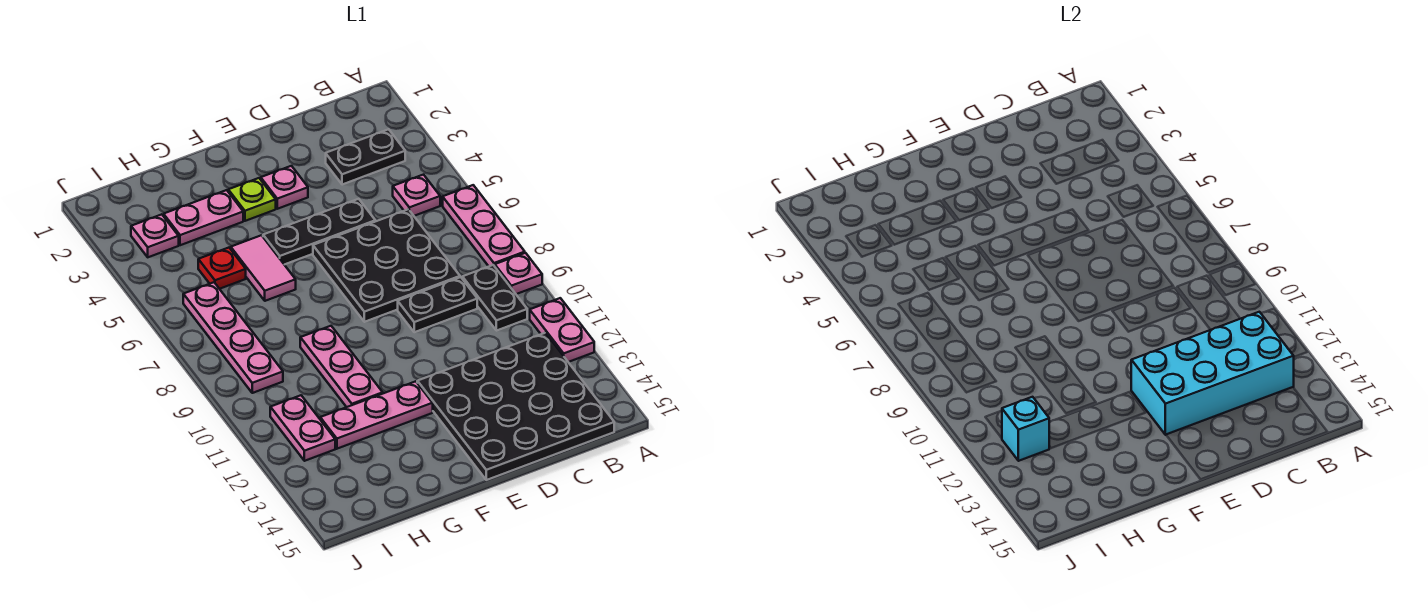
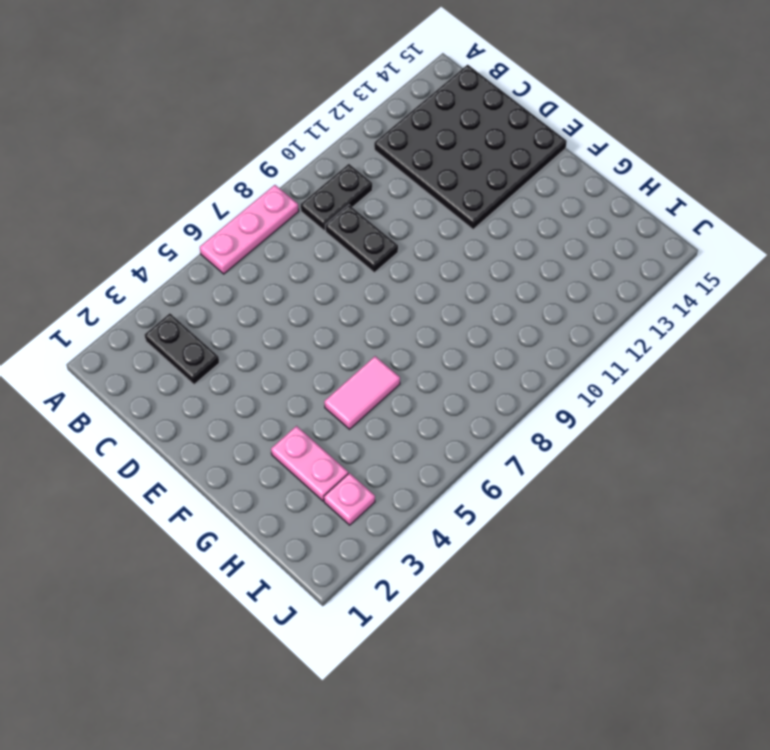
none -> pink plate A9 level 1
none -> pink plate A11:A12 level 1
none -> pink plate B5 level 1

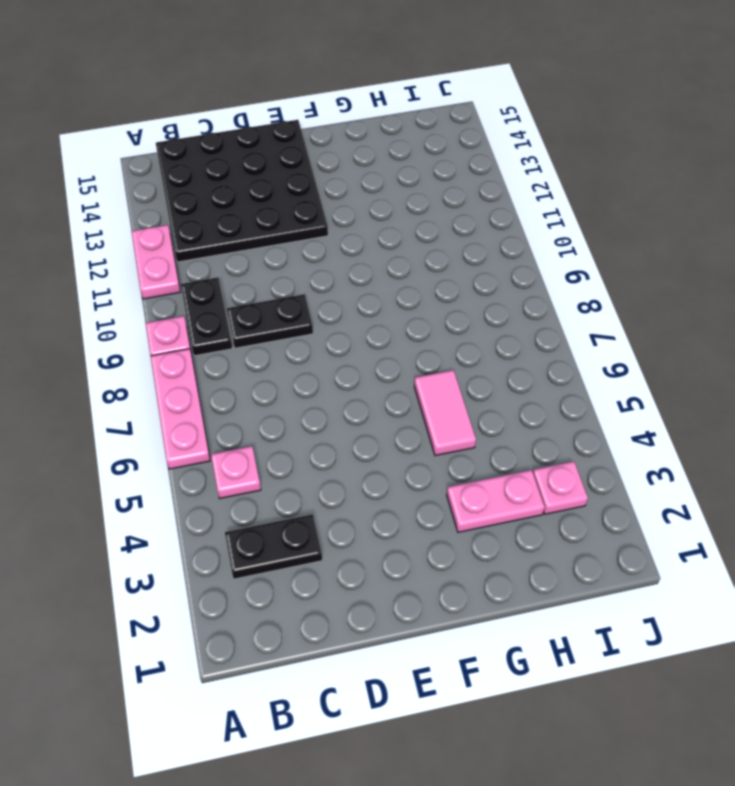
none -> black plate C6:E8 level 1
none -> black plate D5:F5 level 1
none -> pink plate E3 level 1

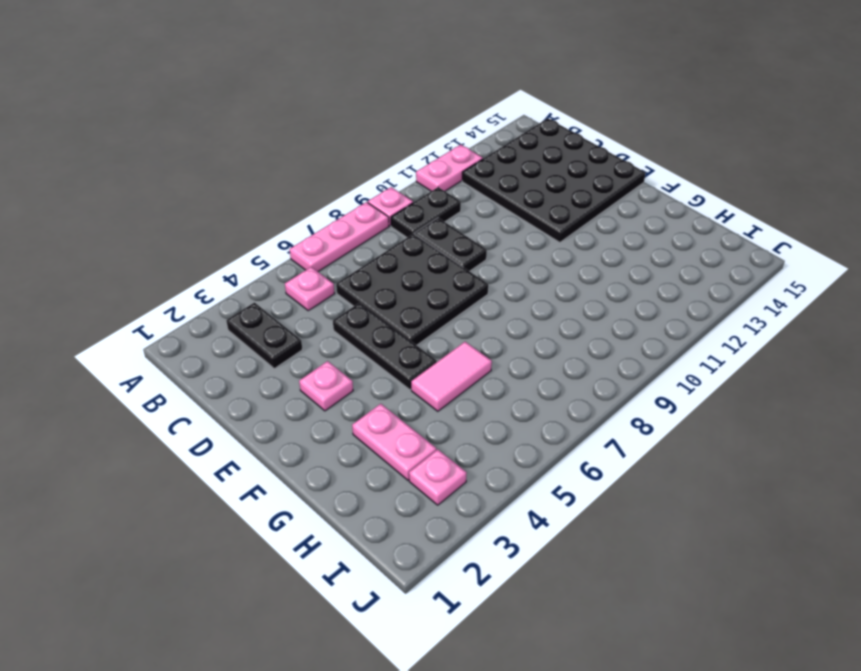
none -> lime plate F3 level 1
none -> pink plate F12:H12 level 1
none -> pink plate G9:G11 level 1

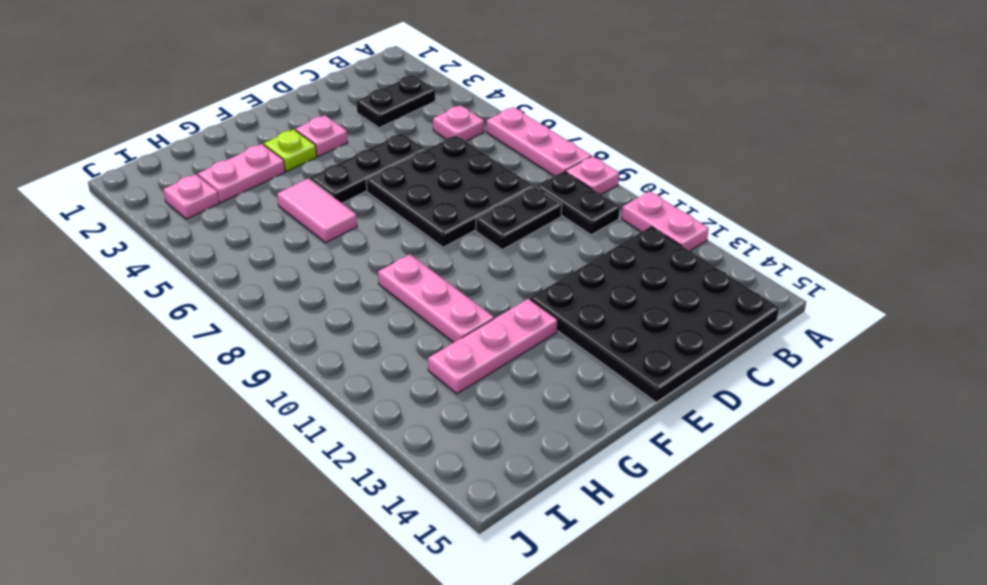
none -> red plate H5 level 1
none -> pink plate I6:I9 level 1
none -> pink plate I11:I12 level 1

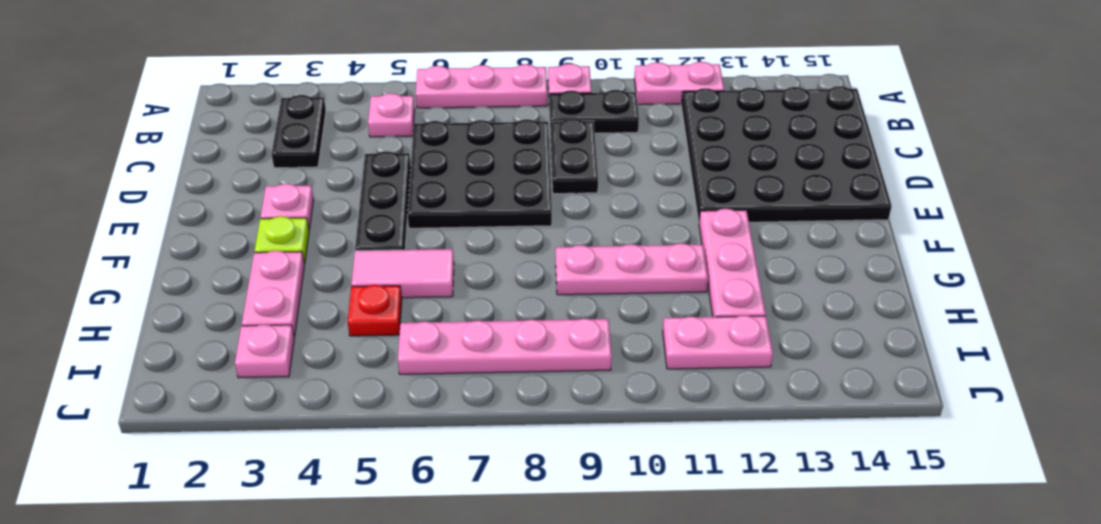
none -> cyan brick B12:E13 level 2
none -> cyan brick I12 level 2

